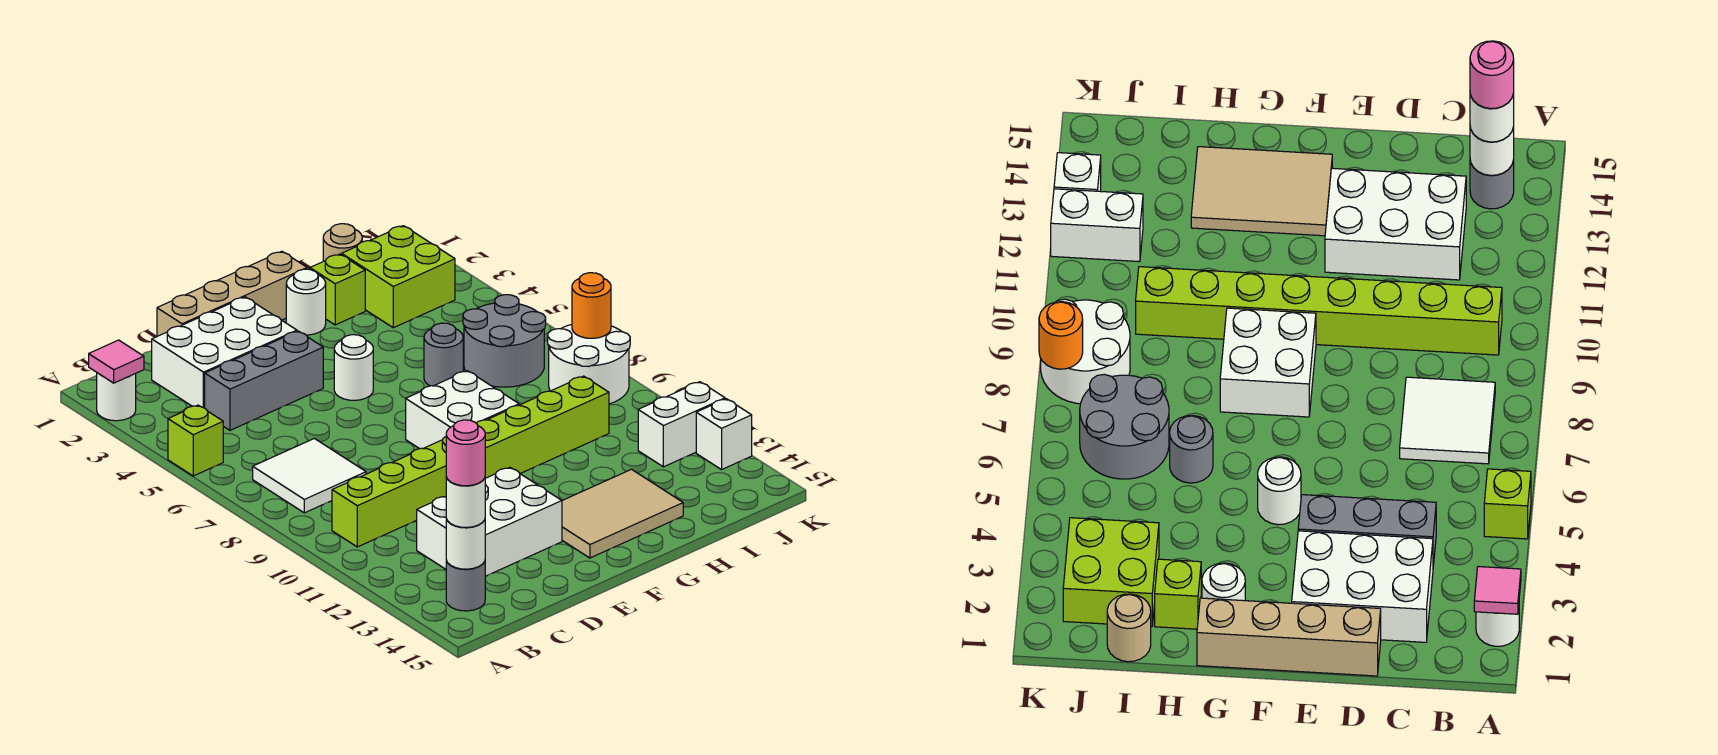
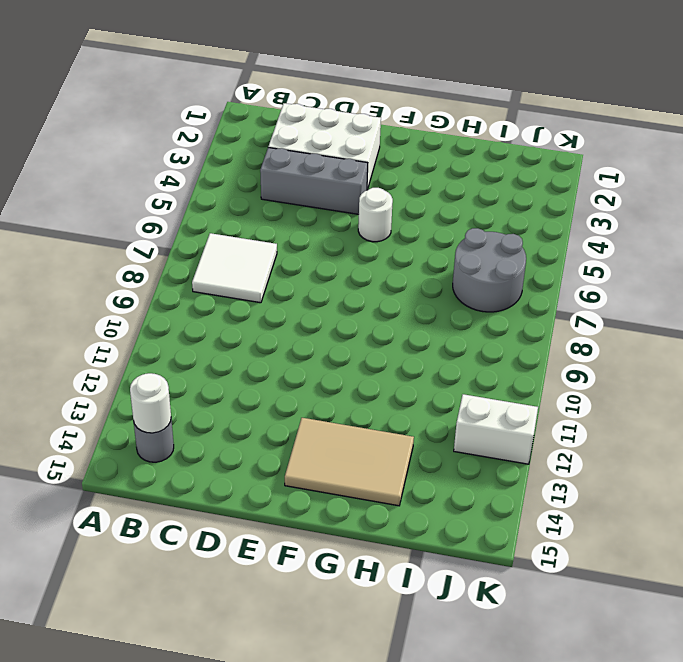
none -> white round brick A2 level 1
none -> lime brick A5 level 1
none -> lime brick B10:I10 level 1

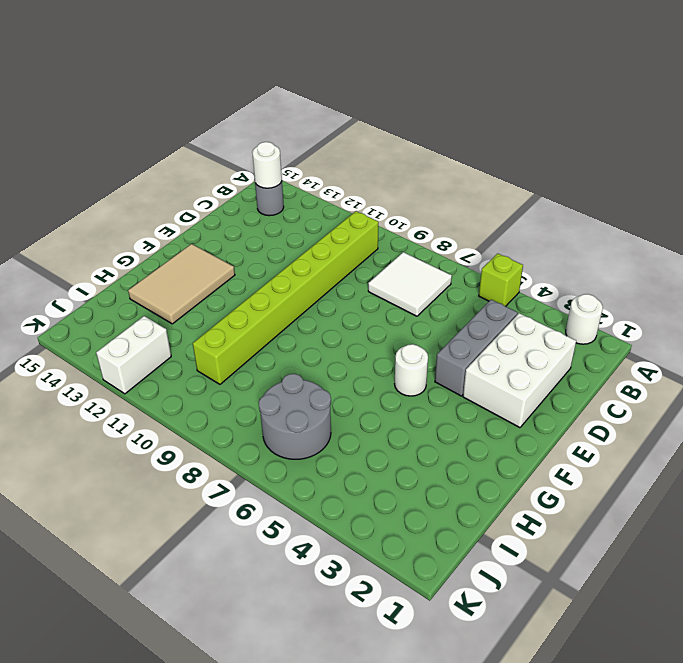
none -> white brick C12:E13 level 1
none -> tan brick D1:G1 level 1
none -> white brick F8:G9 level 1

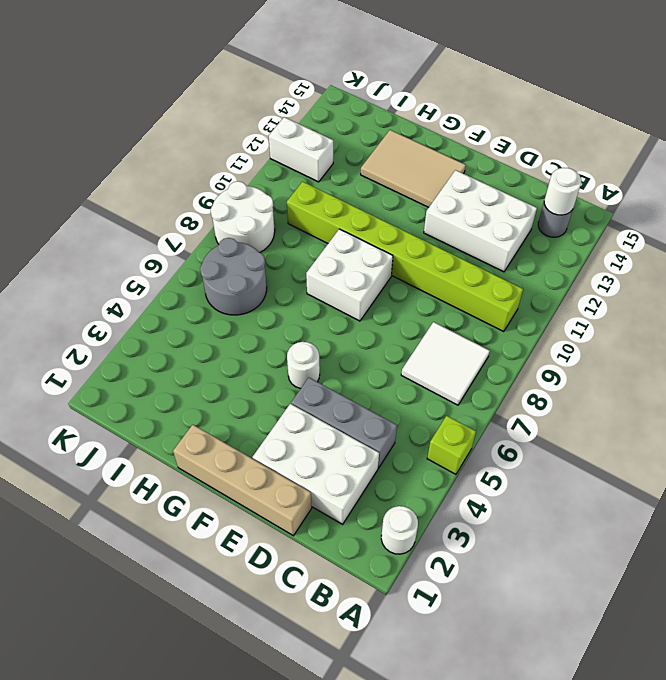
none -> white round brick G2 level 1
none -> lime brick H2 level 1
none -> grey round brick H6 level 1

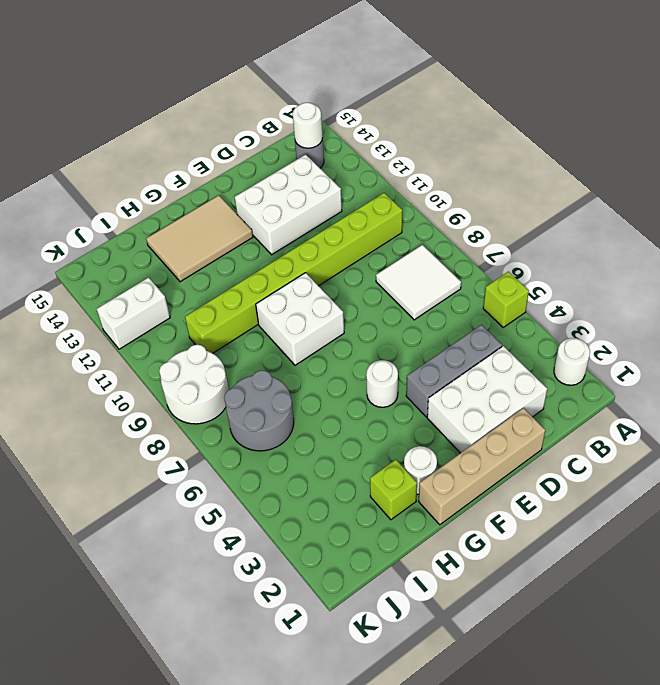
none -> grey round brick H6 level 1
none -> tan round brick I1 level 1
none -> lime brick I2:J3 level 1

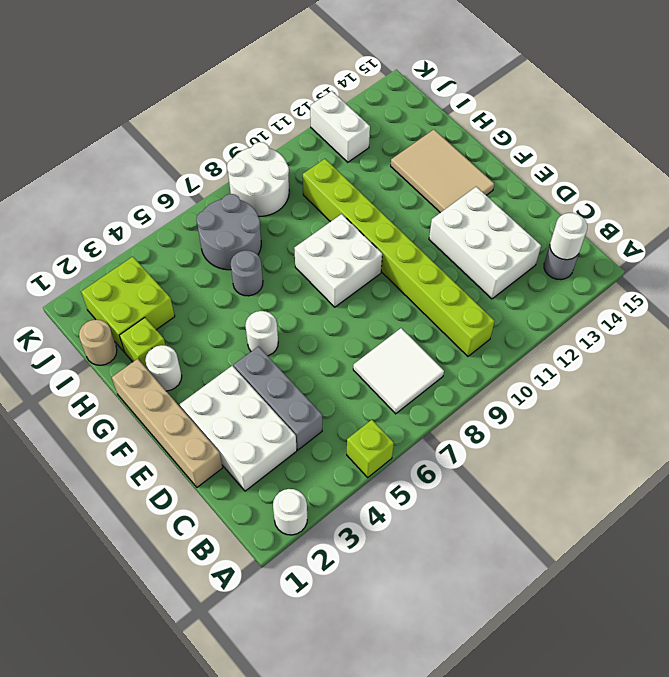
none -> white brick K13 level 1
none -> pink tile A2 level 2
none -> orange round brick K8 level 2

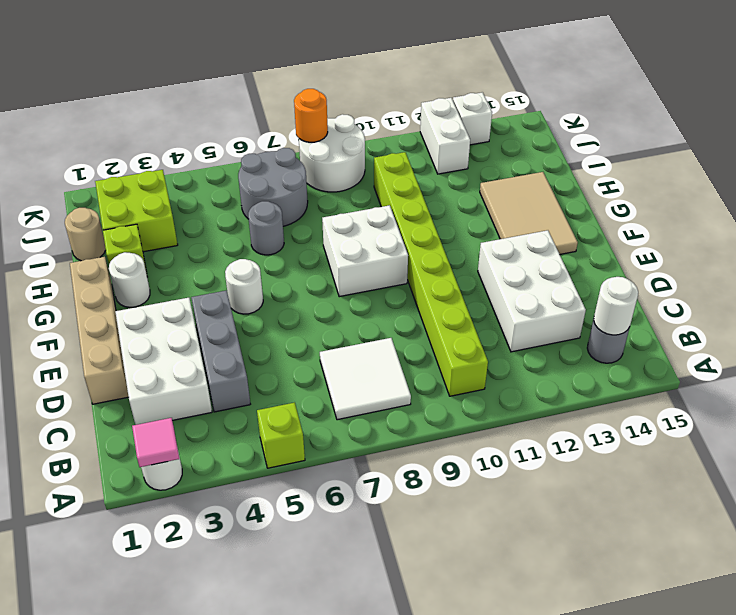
none -> white round brick B14 level 3
none -> pink round brick B14 level 4

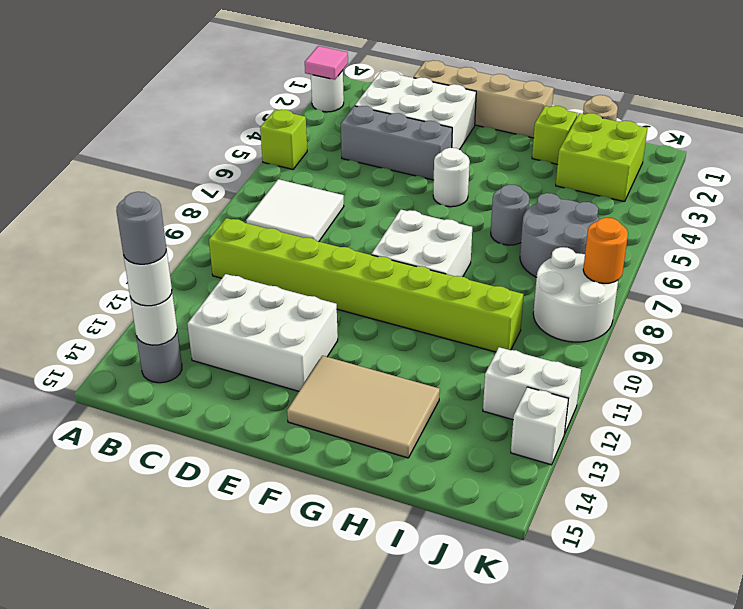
grey round brick B14 level 4 -> pink round brick B14 level 4
none -> white round brick G2 level 1

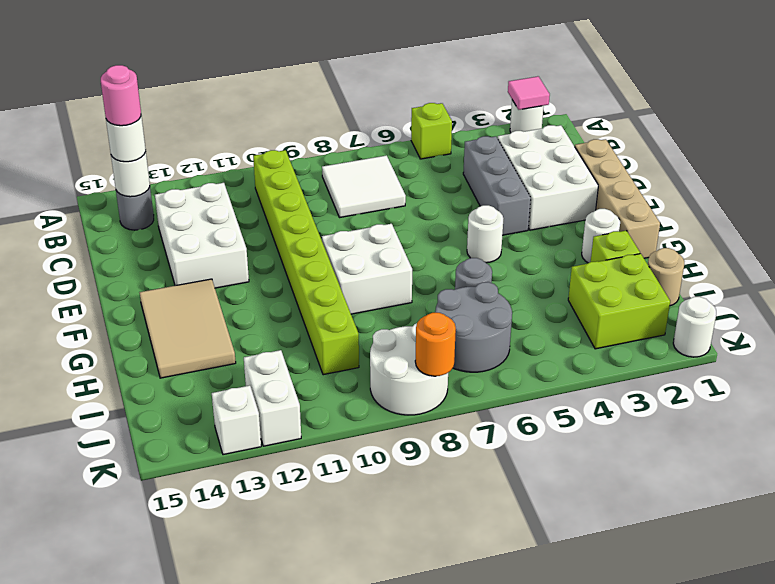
white round brick K1 level 1 -> none

